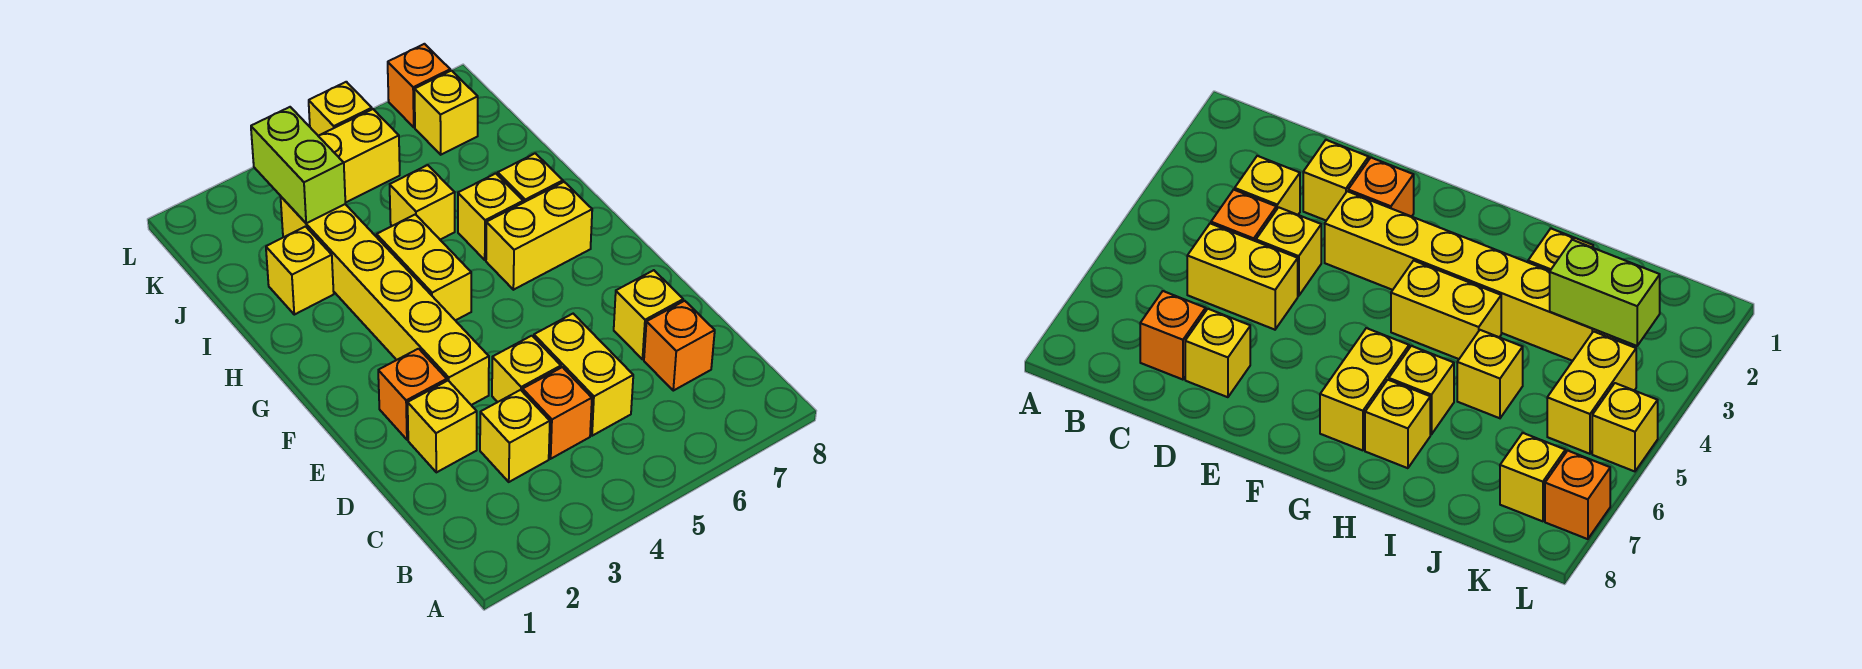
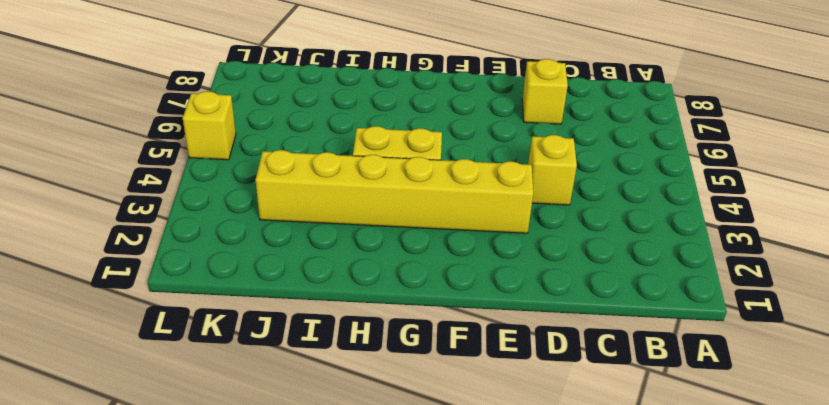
none -> yellow brick C3 level 1
none -> orange brick C4 level 1
none -> yellow brick C5:D5 level 1

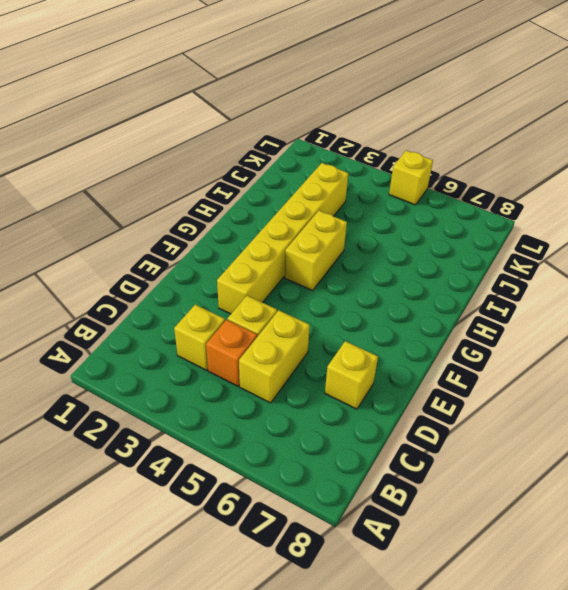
none -> orange brick C7 level 1
none -> yellow brick D2 level 1
none -> orange brick E2 level 1

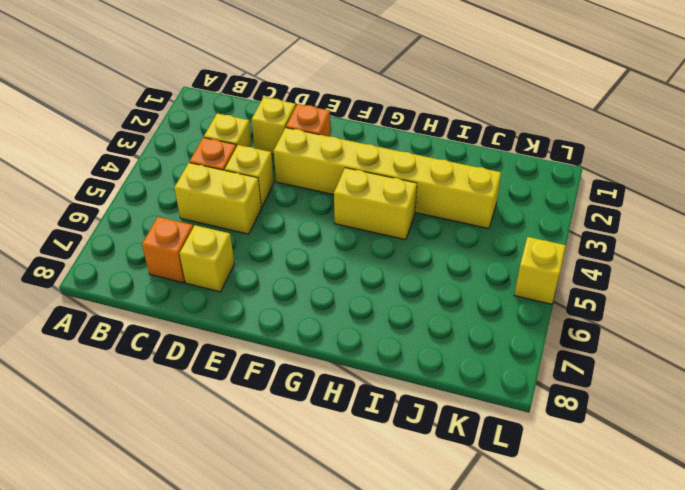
none -> yellow brick G6:G7 level 1
none -> yellow brick H6 level 1
none -> yellow brick H7 level 1

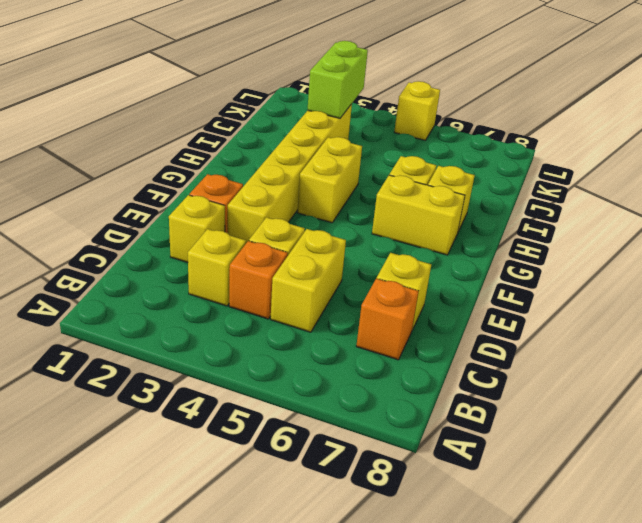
none -> yellow brick I2 level 1
none -> yellow brick I5 level 1
none -> yellow brick K4:K5 level 1

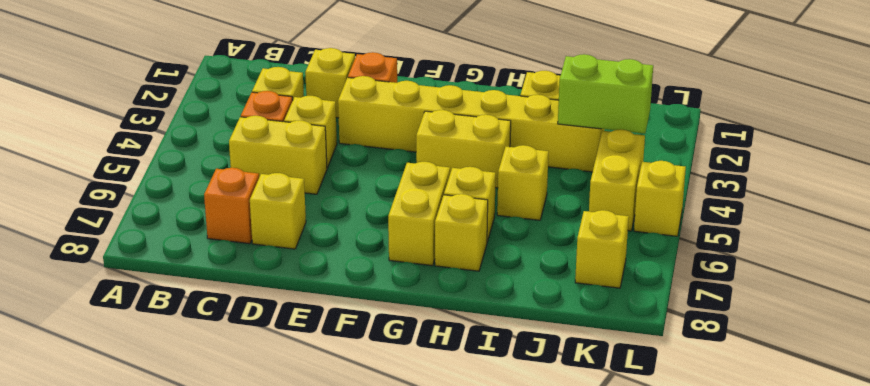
none -> orange brick L7 level 1

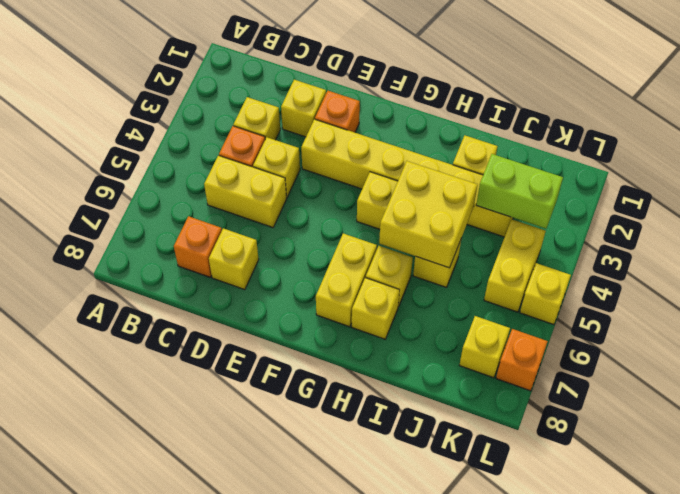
yellow brick H4:I5 level 2 -> none

